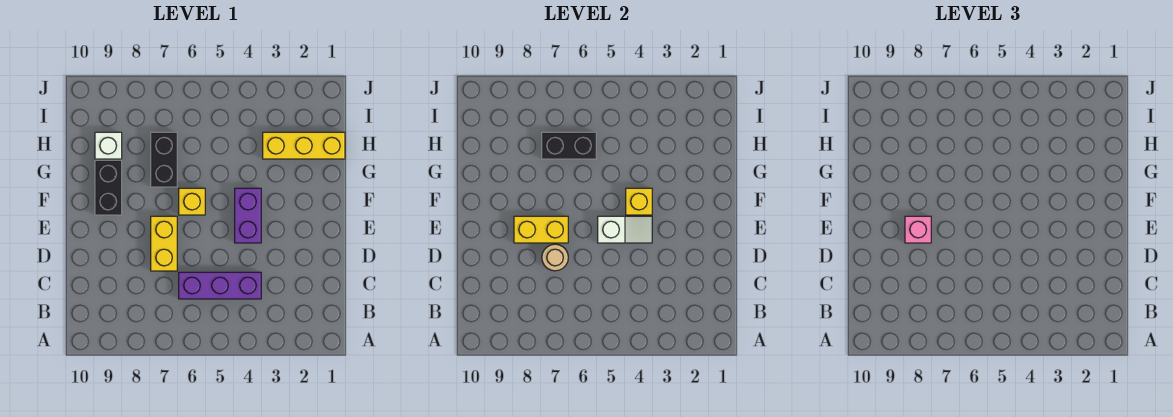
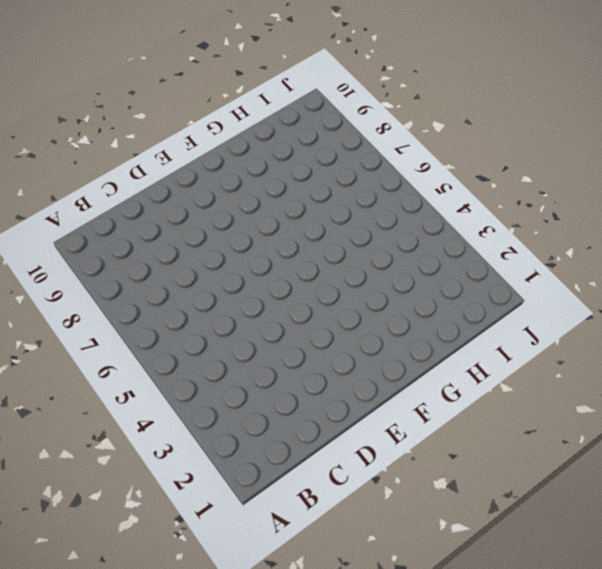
none -> purple brick C4:C6 level 1
none -> yellow brick D7:E7 level 1
none -> purple brick E4:F4 level 1

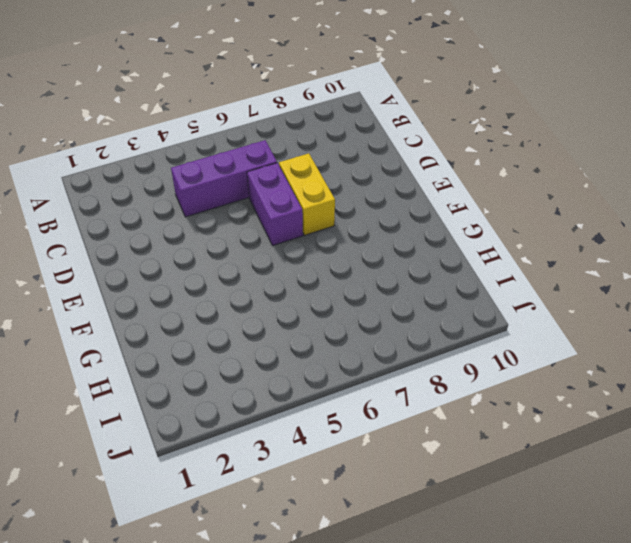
purple brick D6:E6 level 1 -> purple brick E4:F4 level 1
none -> yellow brick F6 level 1
none -> black brick F9:G9 level 1
none -> black brick G7:H7 level 1

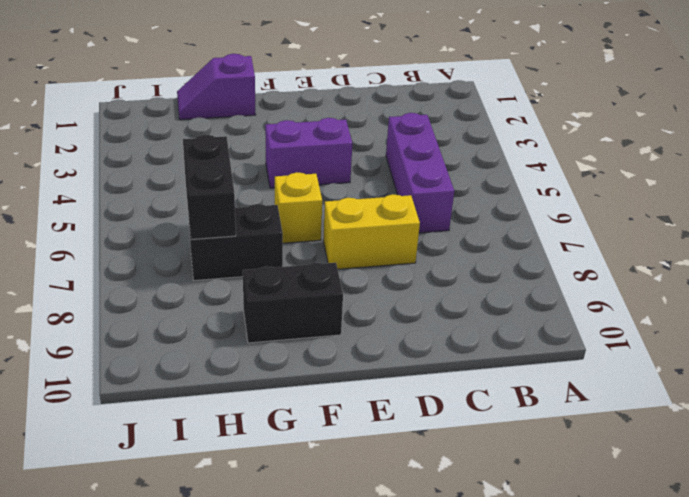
purple slope G1:H1 level 1 top G -> yellow brick H1:H3 level 1
none -> white brick H9 level 1
none -> tan round brick D7 level 2
none -> white slope E4:E5 level 2 top 5

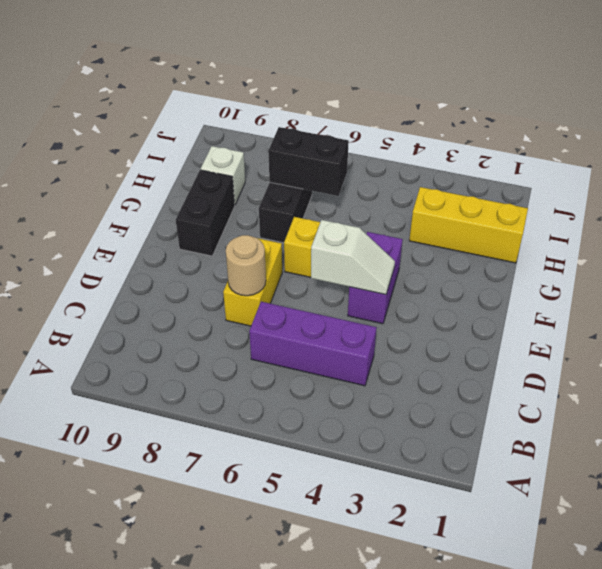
none -> yellow brick E7:E8 level 2
none -> yellow brick F4 level 2
none -> pink brick E8 level 3

